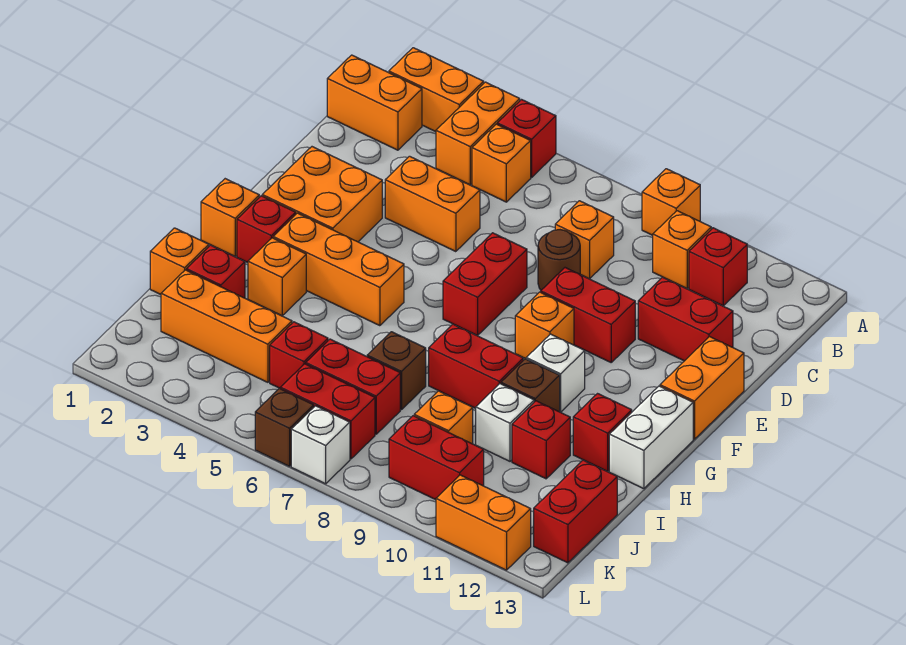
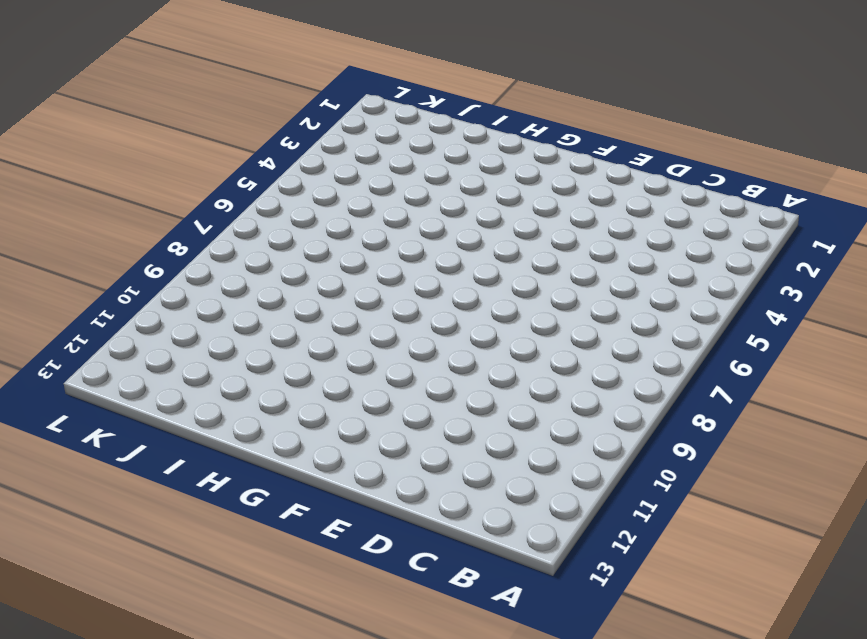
none -> orange brick A2:A3 level 1
none -> orange brick A4:B4 level 1
none -> red brick A5 level 1
none -> orange brick A9 level 1

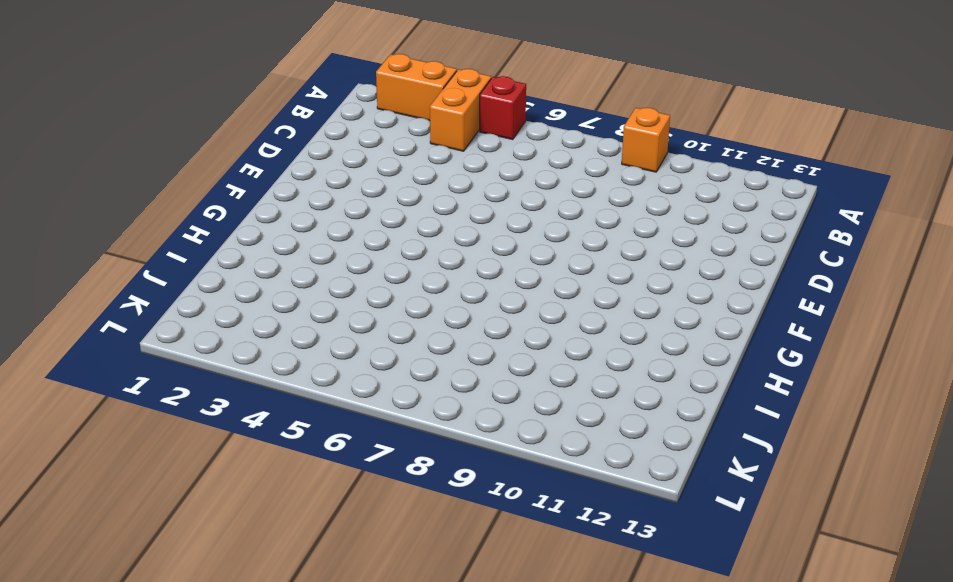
none -> orange brick B1:B2 level 1
none -> orange brick B5 level 1
none -> orange brick B10 level 1
none -> red brick B11 level 1

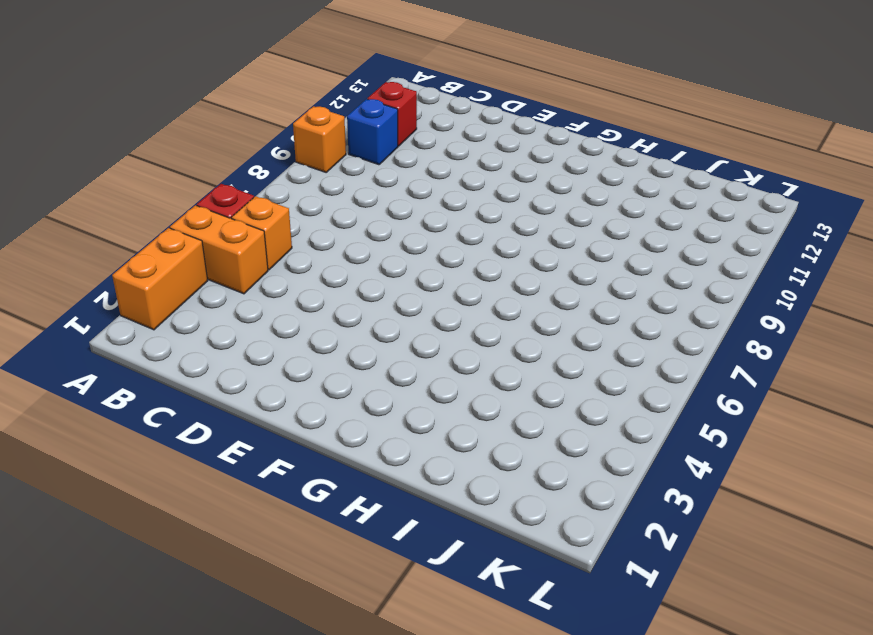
blue brick B10 level 1 -> orange brick B10 level 1
none -> orange brick B1:B2 level 1
none -> orange brick C8 level 1
none -> orange brick D4:D5 level 1
none -> brown round brick D8 level 1

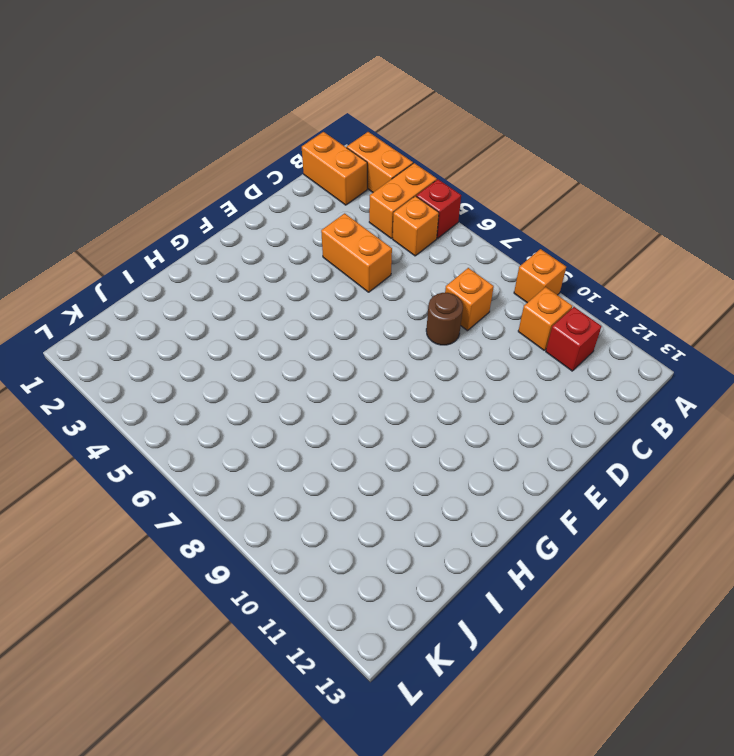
none -> red brick D11:D12 level 1
none -> orange brick E2:F3 level 1
none -> red brick E7:F7 level 1
none -> red brick E9:E10 level 1

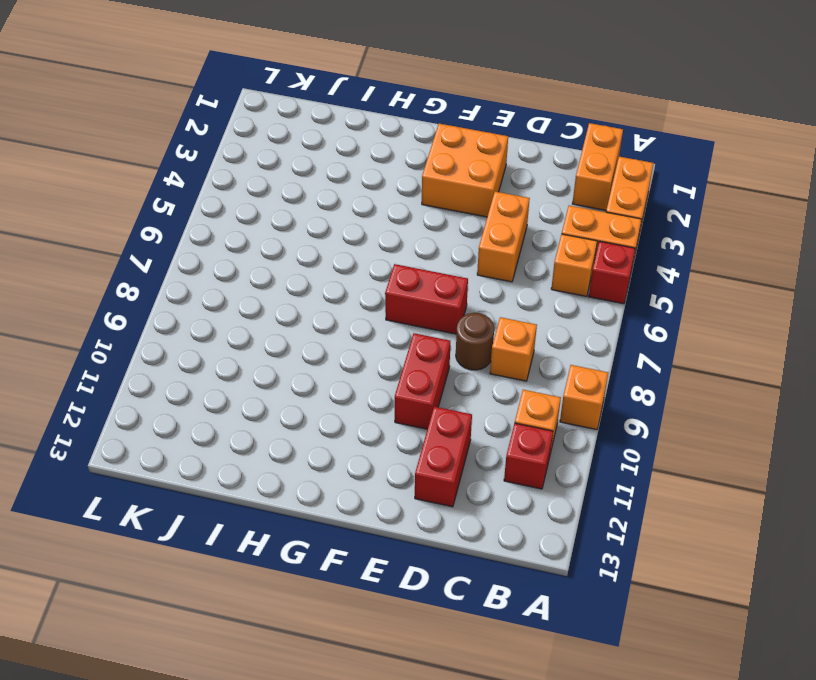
none -> orange brick E13:F13 level 1
none -> orange brick F9 level 1
none -> orange brick G1 level 1
none -> red brick G2 level 1

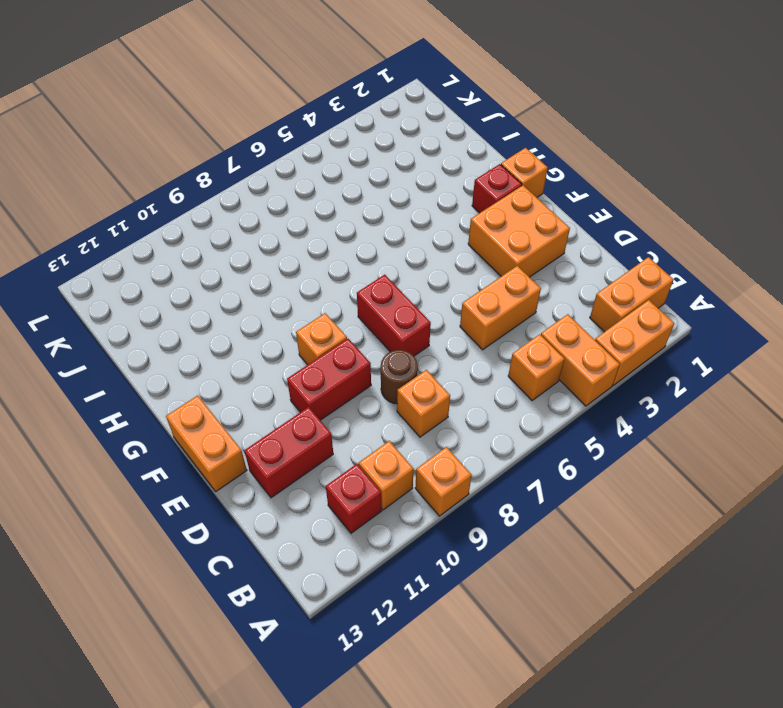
none -> red brick A5 level 1
none -> orange brick G3:G5 level 1
none -> white brick G10 level 1
none -> white brick G13:H13 level 1

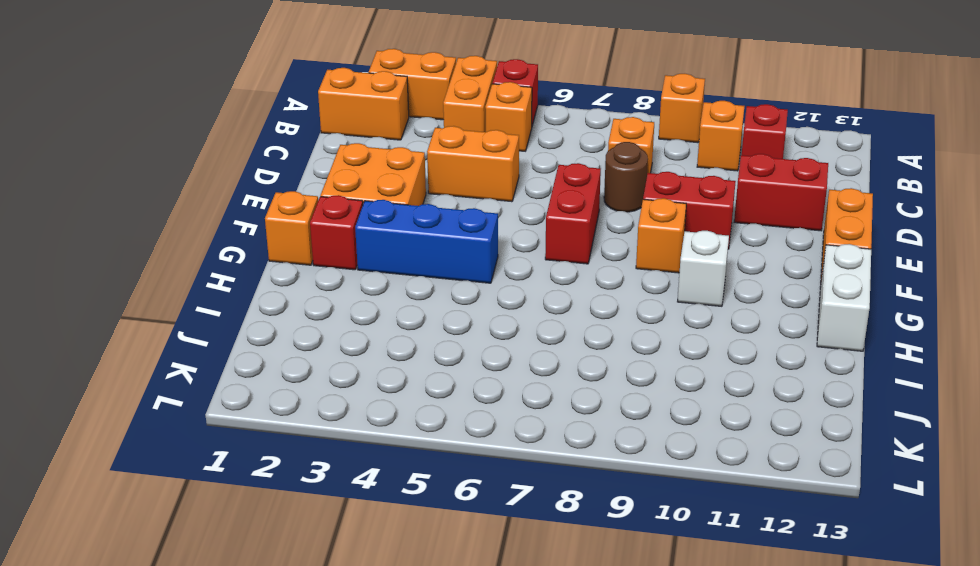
blue brick G3:G5 level 1 -> orange brick G3:G5 level 1
none -> orange brick H3 level 1
none -> red brick H8:H9 level 1
none -> brown brick H10 level 1
none -> red brick H12 level 1

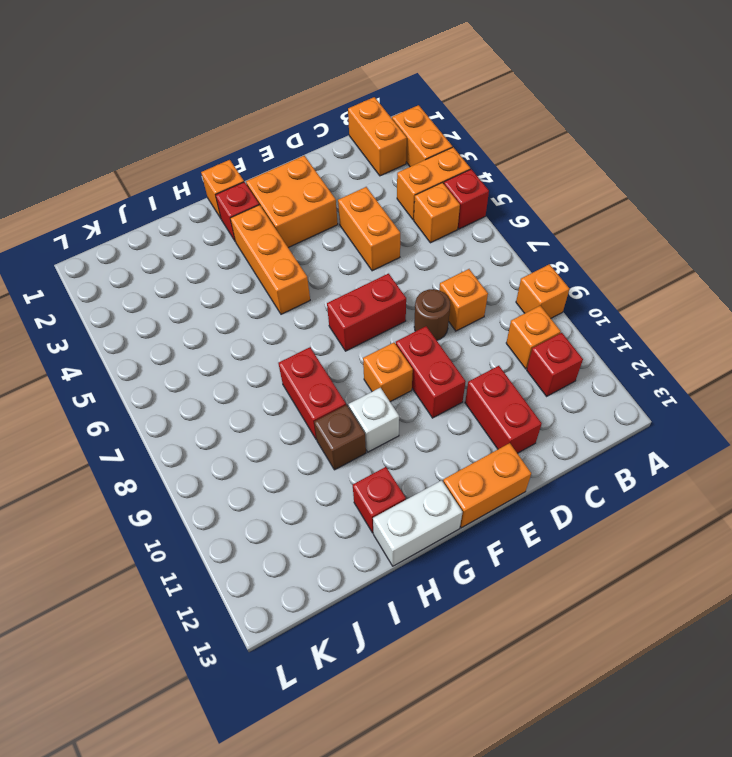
none -> orange brick H3 level 1
none -> orange brick I1 level 1
none -> red brick I2 level 1
none -> brown brick I7 level 1

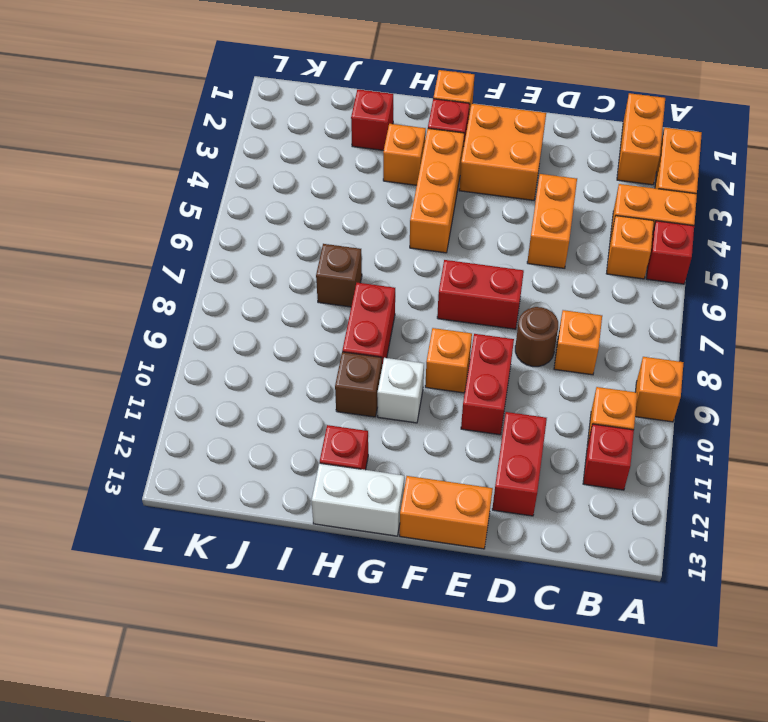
none -> orange brick I1 level 1
none -> white brick I10 level 1
none -> red brick I11 level 1
none -> orange brick J2:J4 level 1

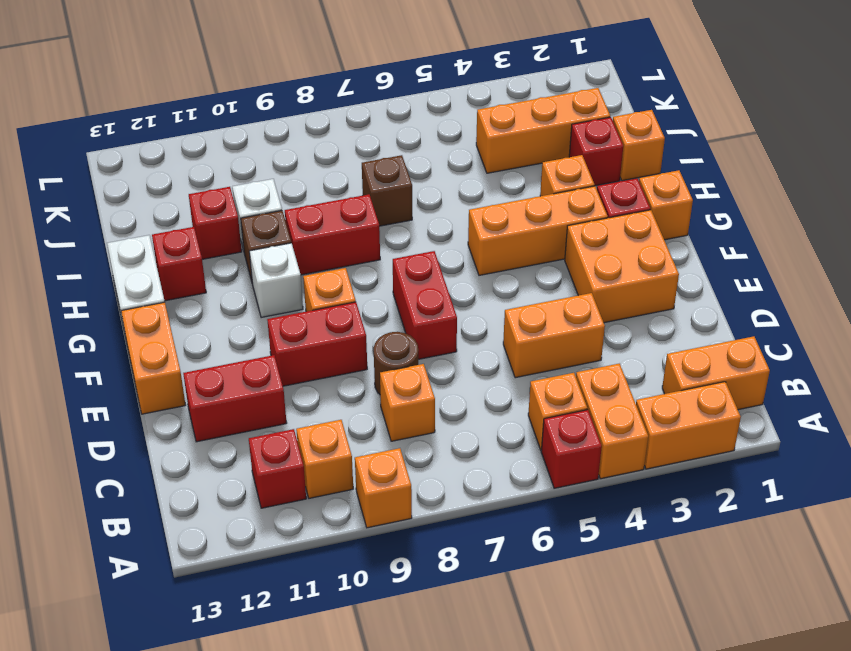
none -> red brick J5 level 1
none -> red brick J6:J7 level 1
none -> orange brick J9 level 1
none -> red brick J13:K13 level 1

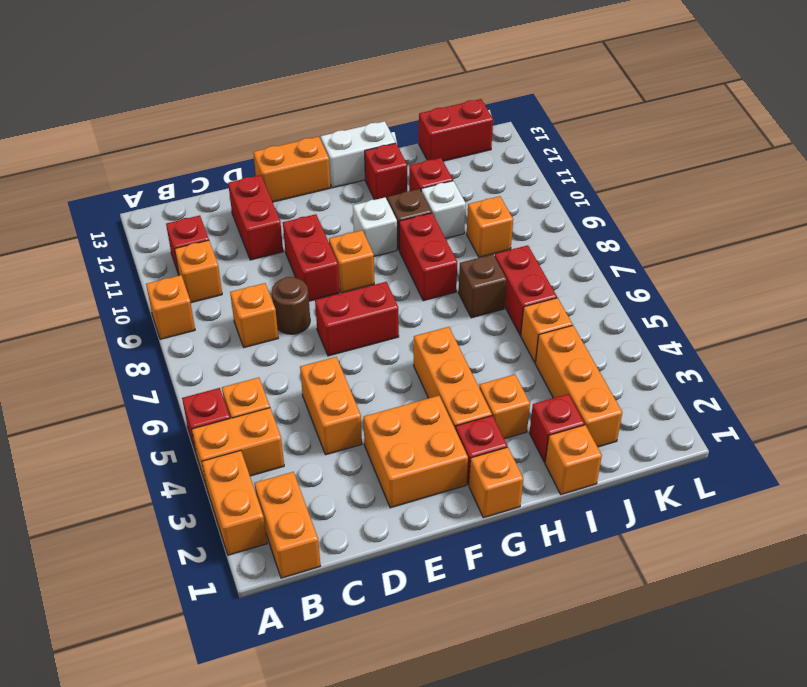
orange brick J5 level 1 -> red brick J5 level 1
none -> red brick K6:K7 level 1
none -> red brick K9:K10 level 1
none -> brown brick L6 level 1
none -> white brick L7 level 1

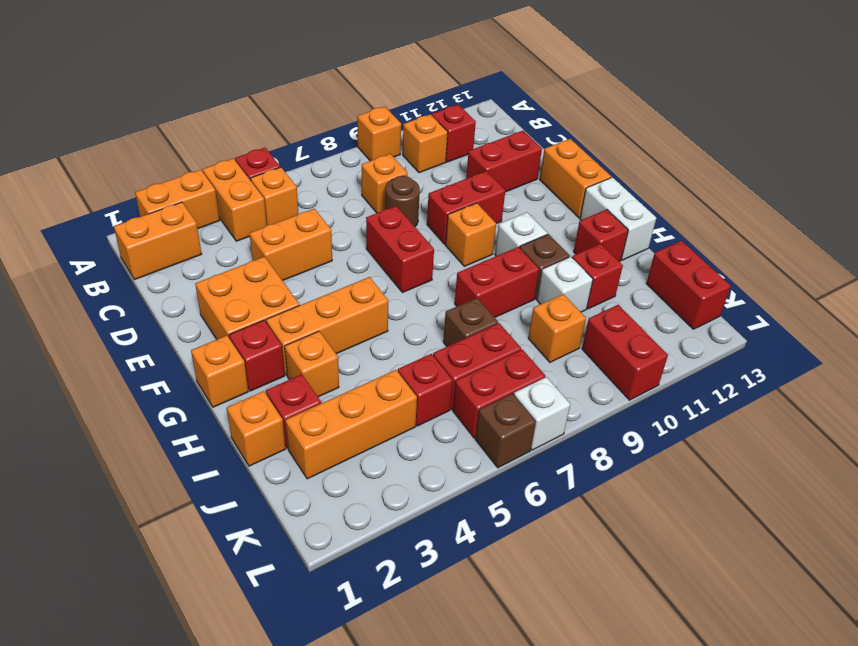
red brick K10:L10 level 1 -> red brick K9:K10 level 1
none -> orange brick L11:L12 level 1

